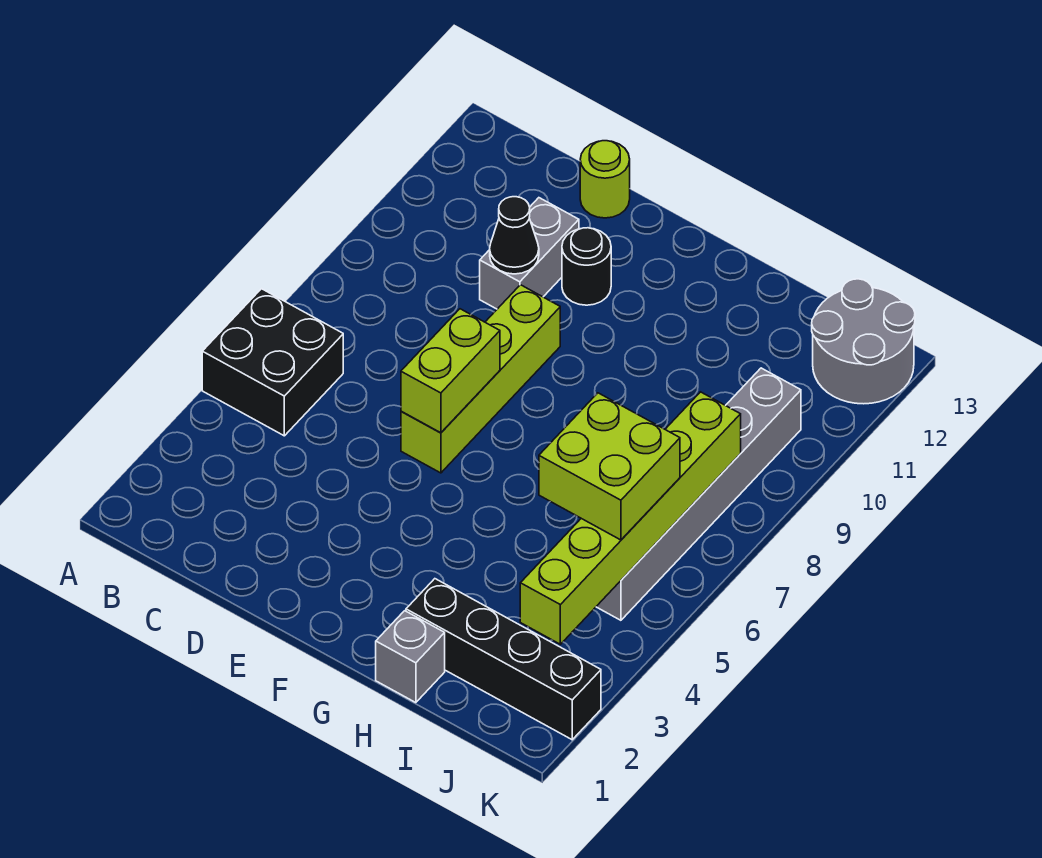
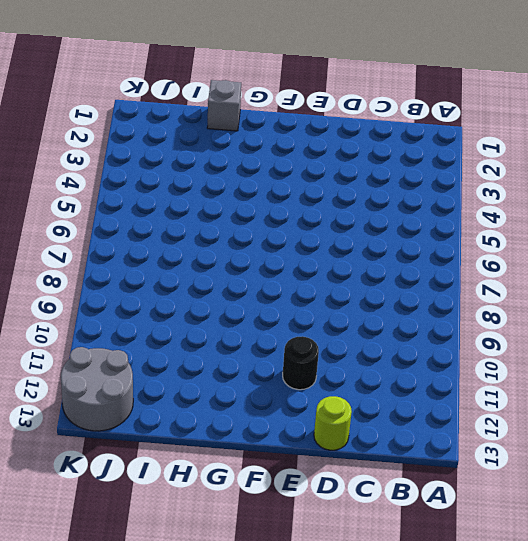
none -> black brick A5:B6 level 1
none -> grey brick D10:D11 level 1
none -> lime brick E6:E9 level 1

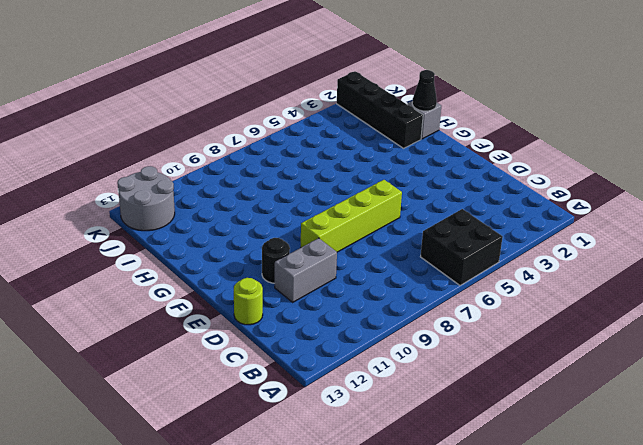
black cone H1 level 2 -> black cone D10 level 2
none -> grey brick J5:J10 level 1
none -> lime brick E6:E7 level 2
none -> lime brick J3:J8 level 2

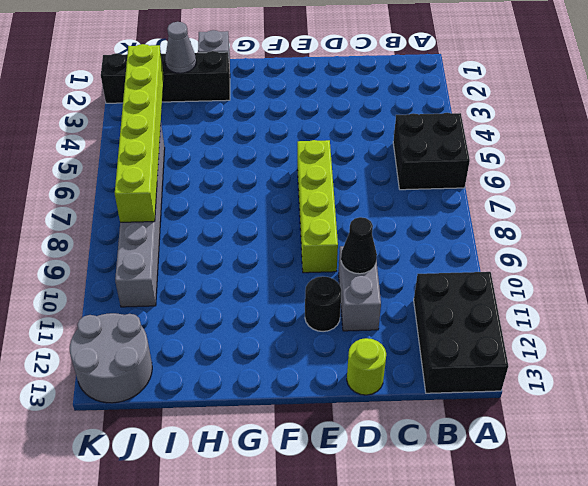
black brick A11:B13 level 1 -> none
grey cone I2 level 2 -> none
none -> lime brick E6:E7 level 2
none -> lime brick I5:J6 level 3

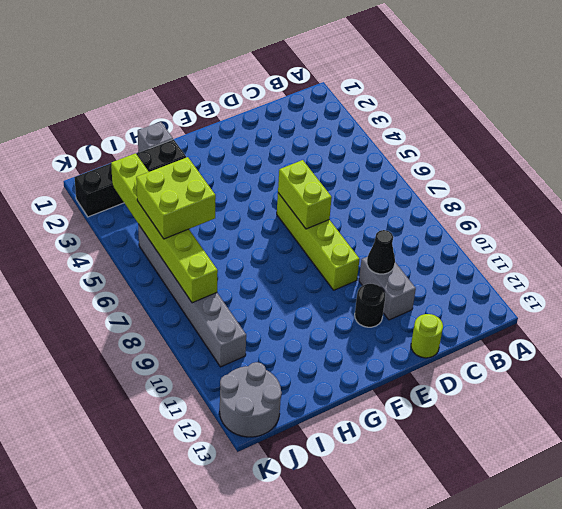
none -> black brick A5:B6 level 1

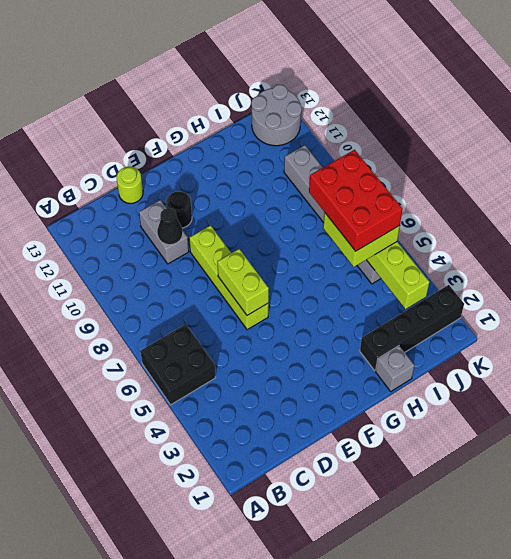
red brick I5:J7 level 4 -> none

